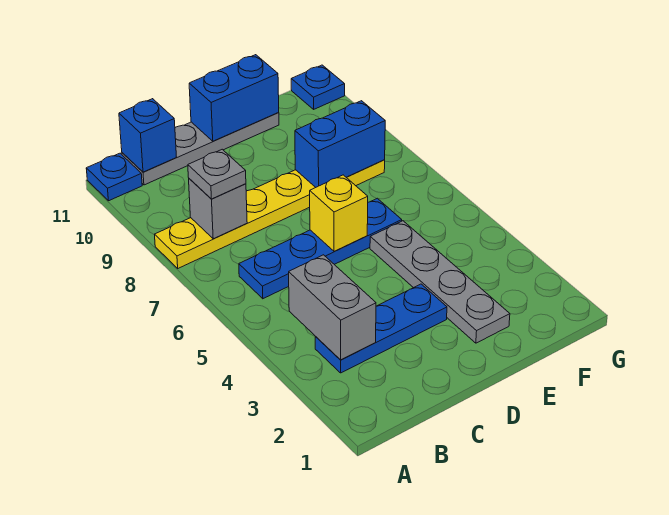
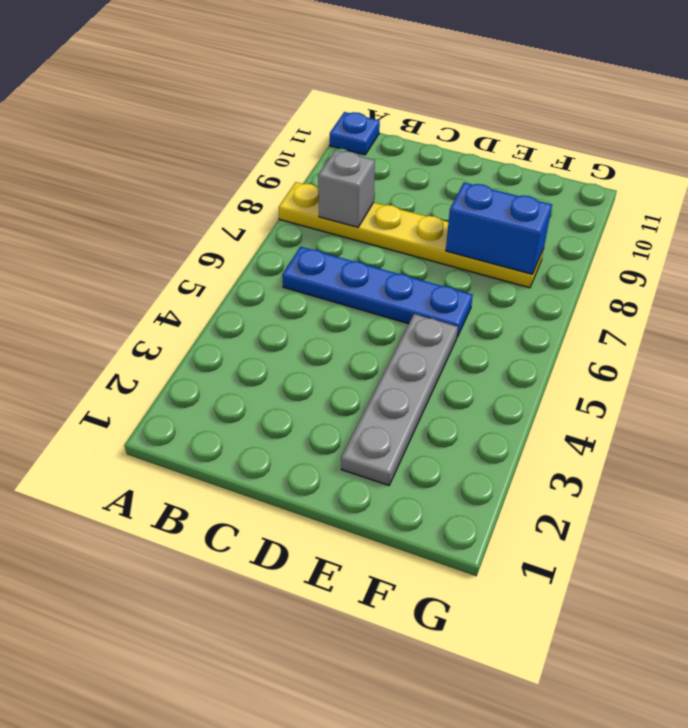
none -> blue plate B3:D3 level 1
none -> grey plate B11:E11 level 1
none -> blue plate G11 level 1

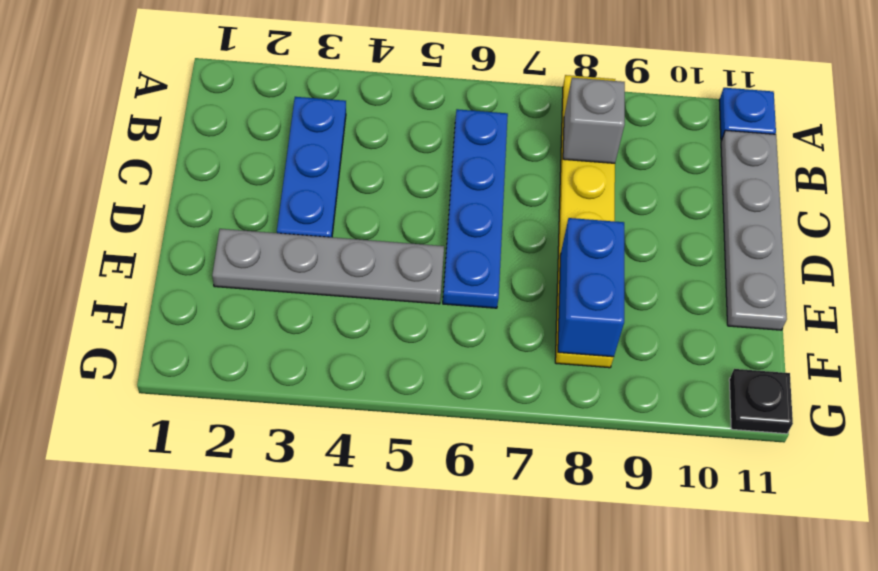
black plate G11 level 1 -> blue plate G11 level 1
none -> grey brick B3:B4 level 2
none -> blue brick B11 level 2
none -> yellow brick D6 level 2

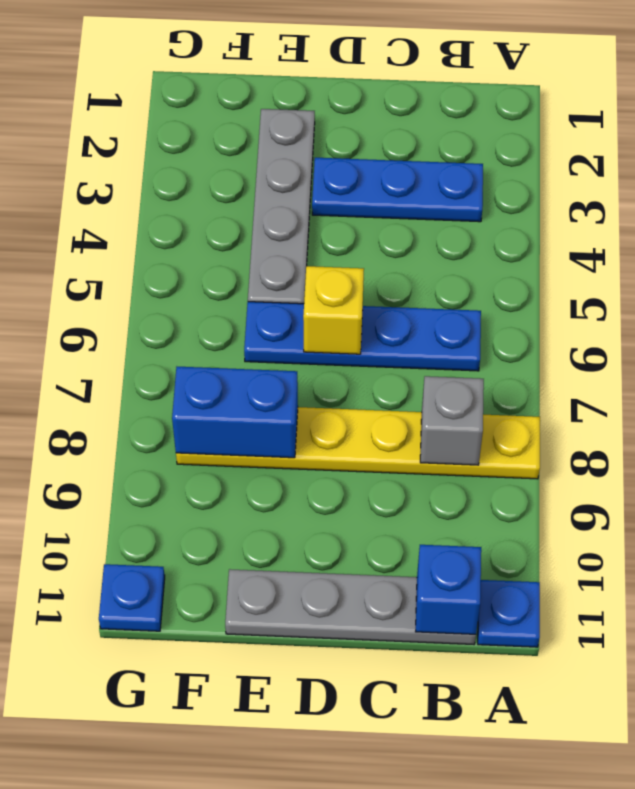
none -> grey brick B3:B4 level 2
none -> blue brick D11:E11 level 2
none -> grey plate B8 level 3

